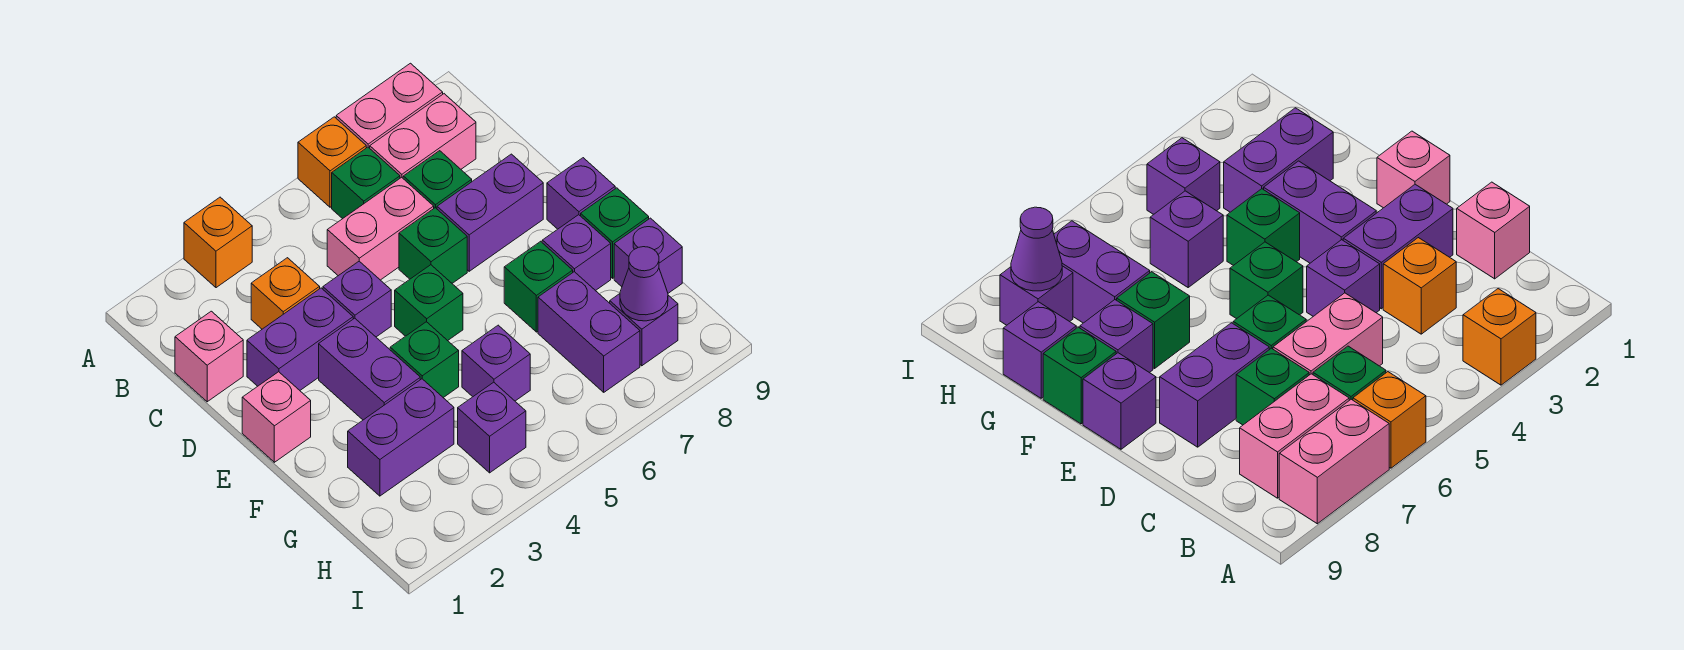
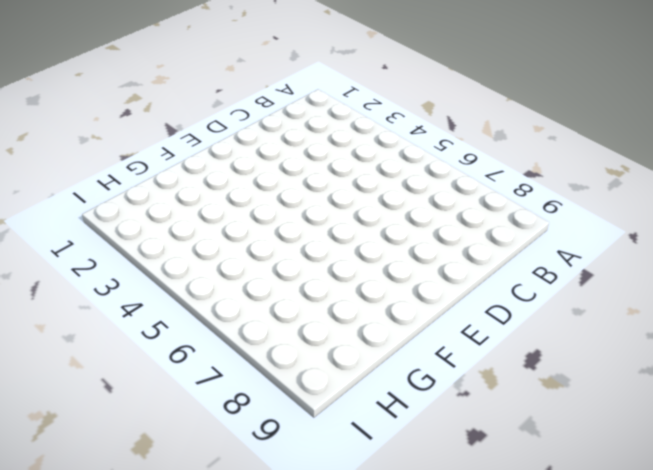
none -> orange brick A3 level 1
none -> orange brick A6 level 1
none -> pink brick A7:A8 level 1

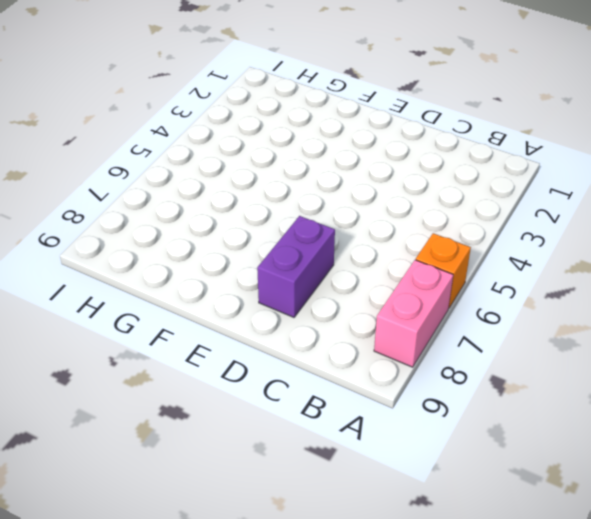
none -> orange brick A3 level 1
none -> green brick B6 level 1
none -> pink brick B7:B8 level 1

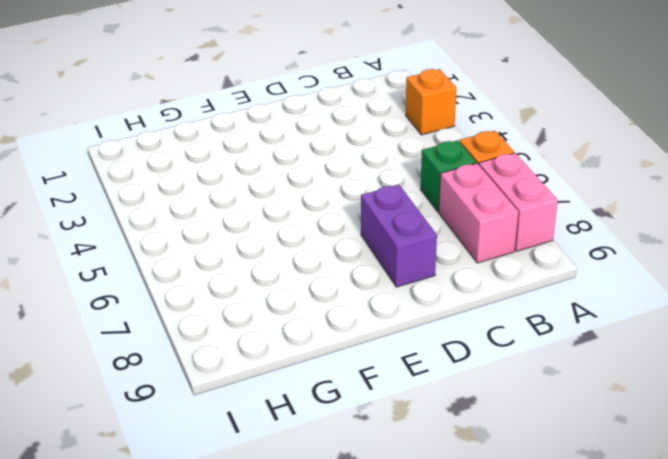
none -> pink brick C1 level 1
none -> orange brick C3 level 1
none -> pink brick C5:C6 level 1

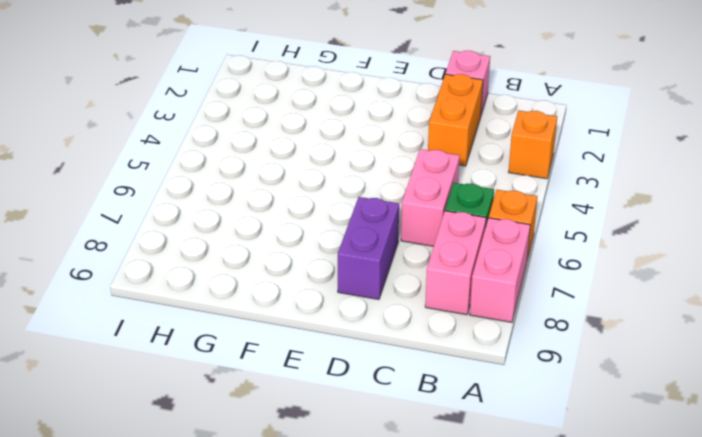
orange brick C2:C3 level 1 -> orange brick C3 level 1
none -> green brick C7 level 1
none -> purple brick D2:D3 level 1
none -> purple brick D4 level 1

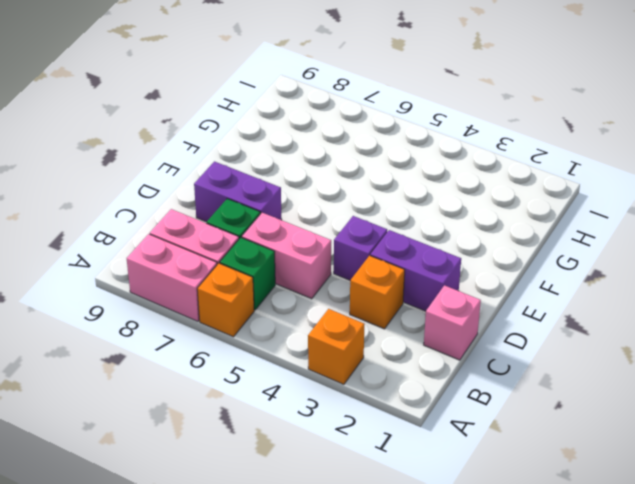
none -> green brick D6 level 1
none -> pink brick E1 level 1
none -> purple brick E3:F3 level 1

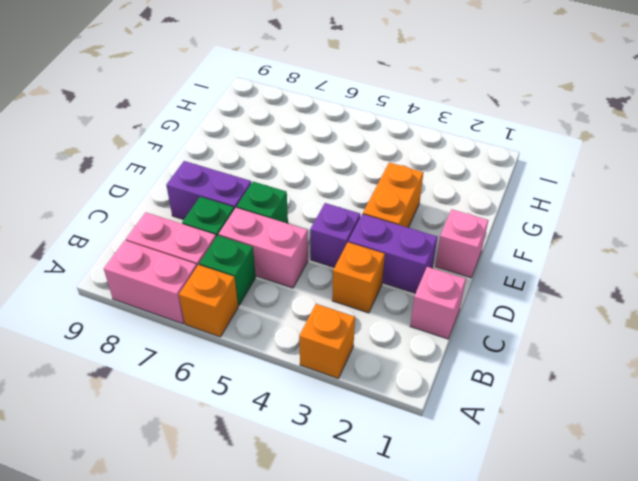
orange brick E3:F3 level 1 -> purple brick E3:F3 level 1
none -> green brick E5 level 1
none -> purple brick E9 level 1
none -> green brick F4 level 1

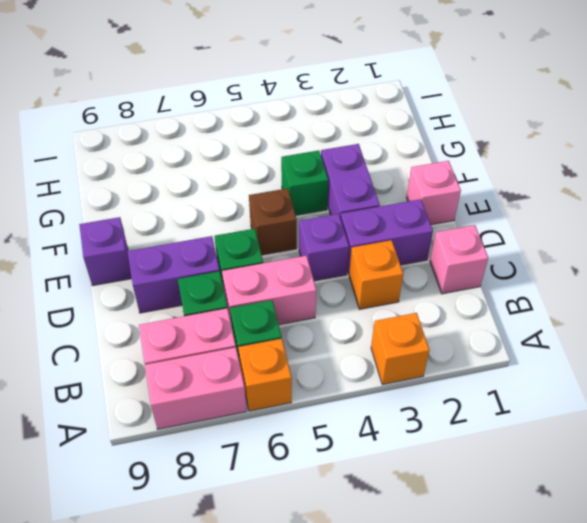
brown brick E5 level 1 -> green brick E5 level 1
none -> green brick F7 level 1
none -> purple brick F8 level 1
none -> green brick F9 level 1

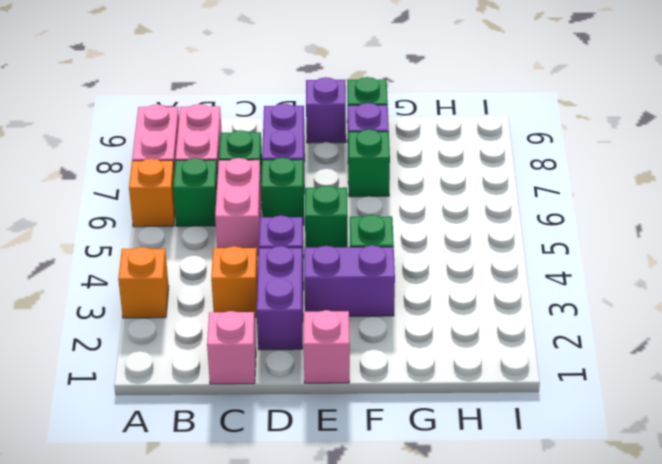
none -> purple brick G2:G3 level 1
none -> purple brick G5 level 1
none -> purple brick G7:H7 level 1

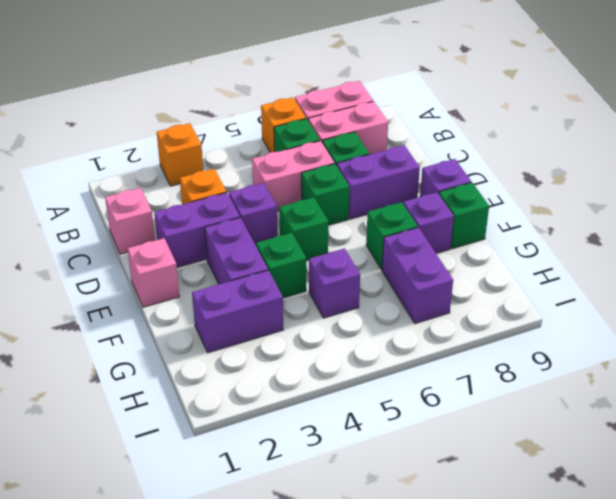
none -> purple brick G9 level 1
none -> purple brick H4 level 1
none -> purple brick H8 level 1

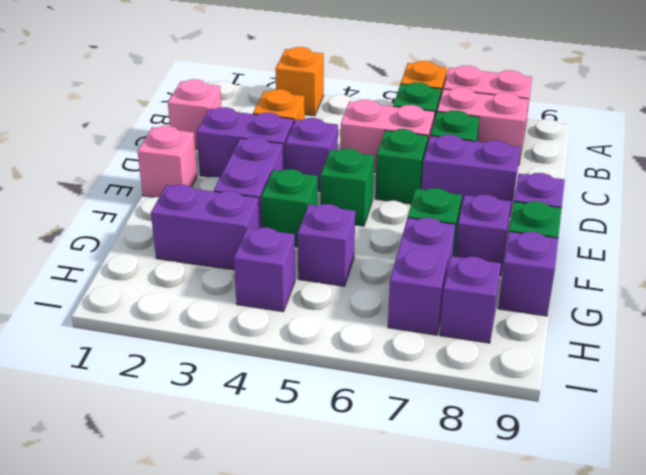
none -> purple cone H8 level 2

